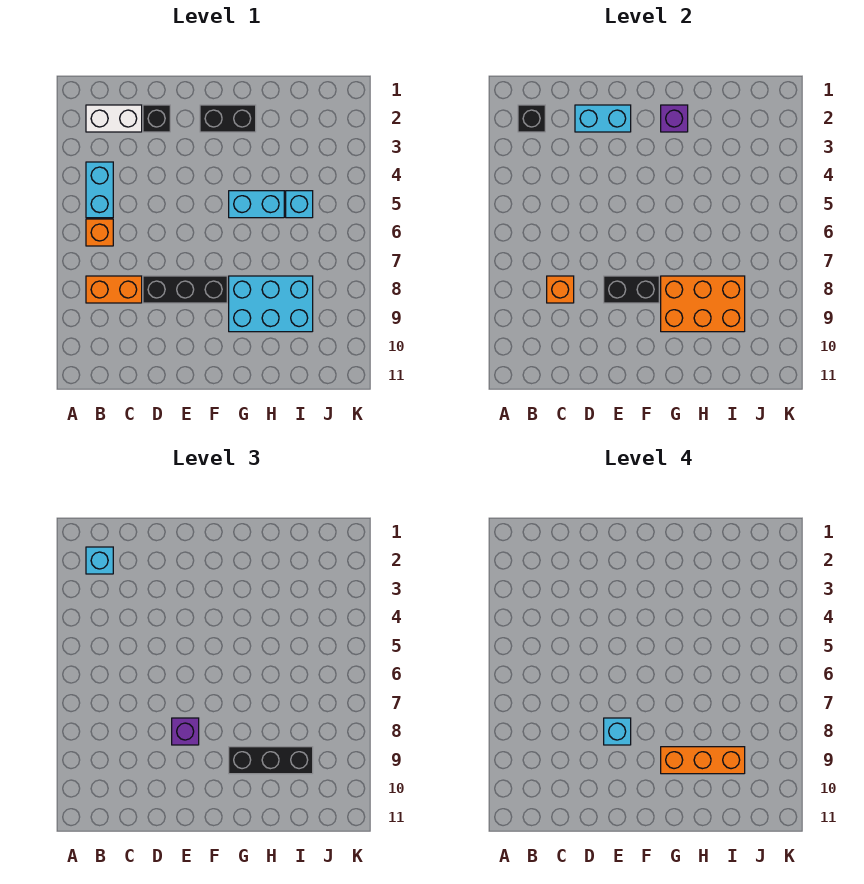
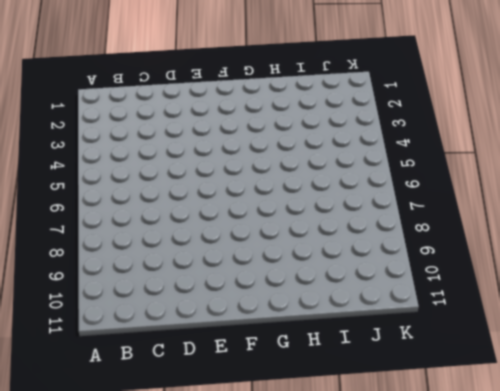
none -> white brick B2:C2 level 1
none -> cyan brick B4:B5 level 1
none -> orange brick B6 level 1

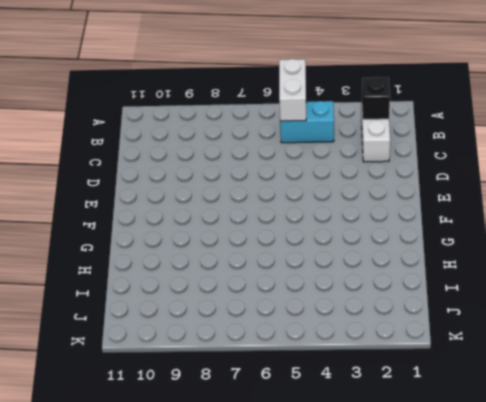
white brick A5:B5 level 2 -> none
none -> orange brick B6 level 1
none -> orange brick B8:C8 level 1
none -> black brick D2 level 1

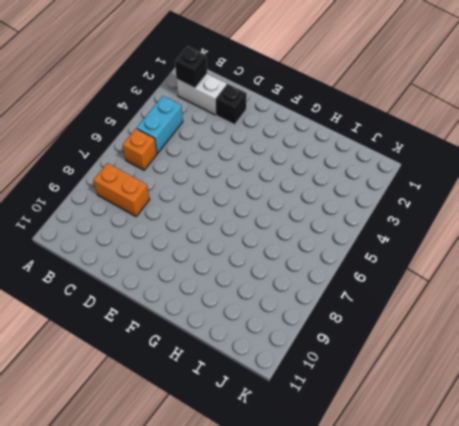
none -> black brick D8:F8 level 1
none -> black brick F2:G2 level 1
none -> cyan brick G5:H5 level 1

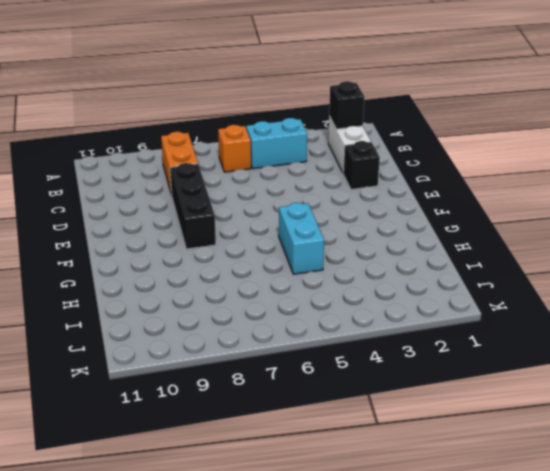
none -> black brick F2:G2 level 1
none -> cyan brick G8:I9 level 1
none -> cyan brick I5 level 1

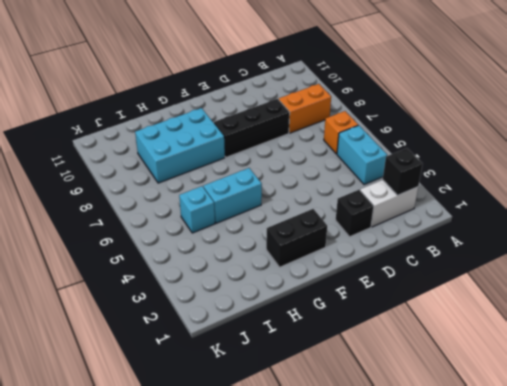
none -> orange brick C8 level 2
none -> cyan brick D2:E2 level 2
none -> black brick E8:F8 level 2

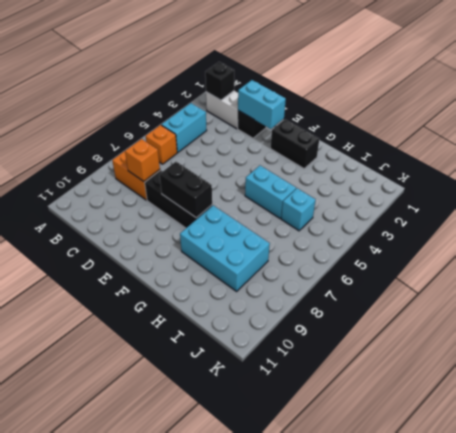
none -> purple brick G2 level 2
none -> orange brick G8:I9 level 2
none -> cyan brick B2 level 3

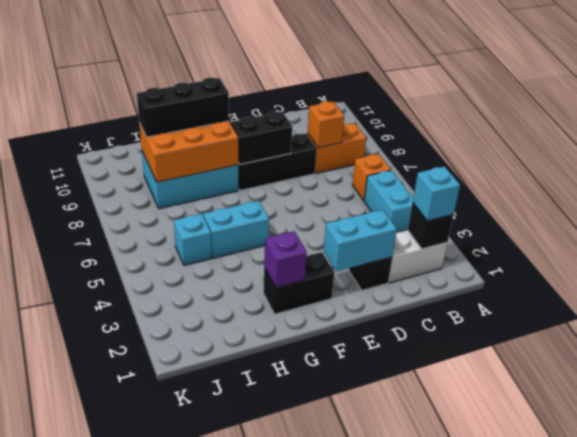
none -> purple brick E8 level 3
none -> cyan brick E8 level 4
none -> orange brick G9:I9 level 4

